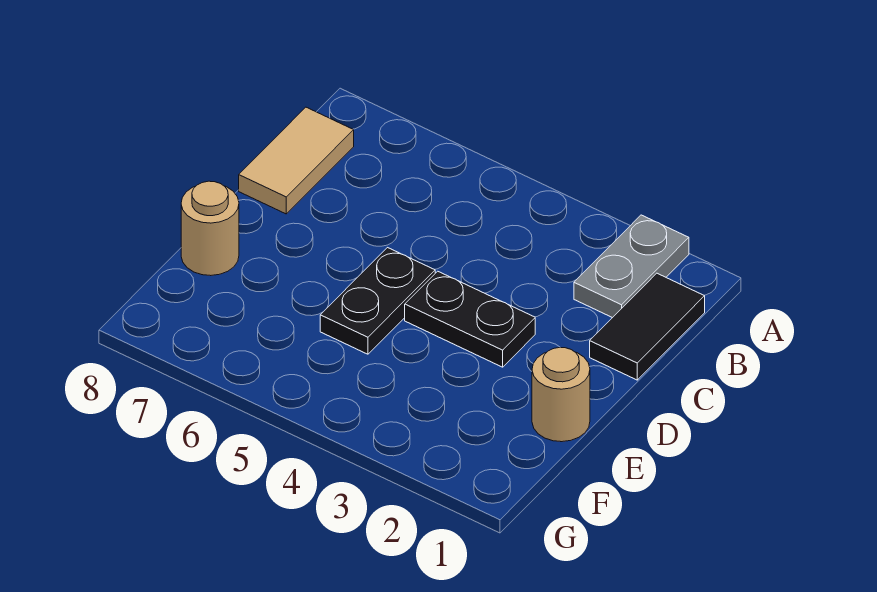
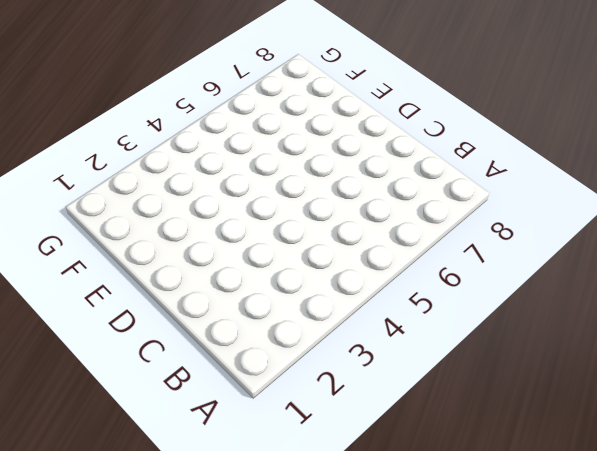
none -> grey plate A2:B2 level 1
none -> black tile B1:C1 level 1

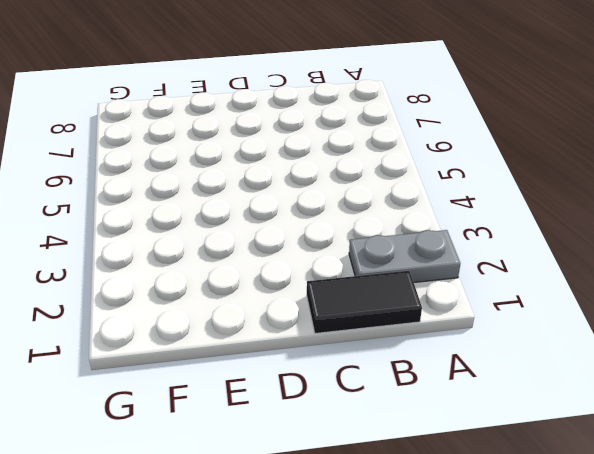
none -> tan tile B8:C8 level 1
none -> black plate D3:D4 level 1

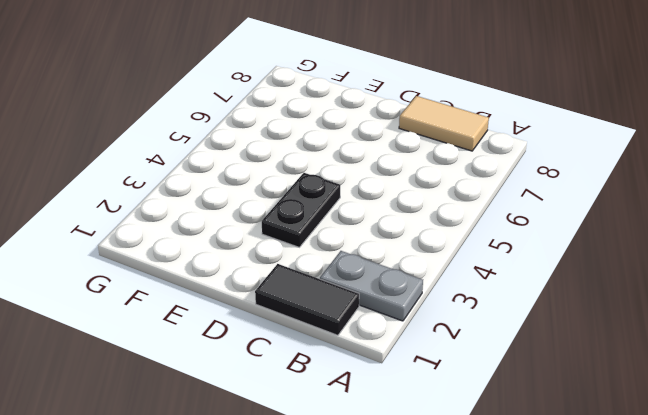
none -> black plate D5:E5 level 1
none -> tan round brick E1 level 1

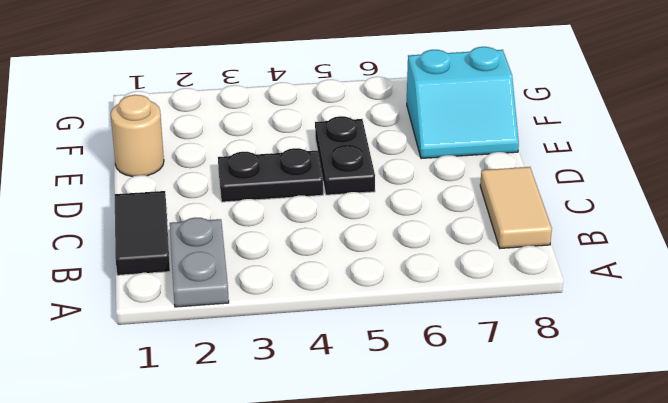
cyan slope E7:F8 level 1 top F -> tan round brick E8 level 1

